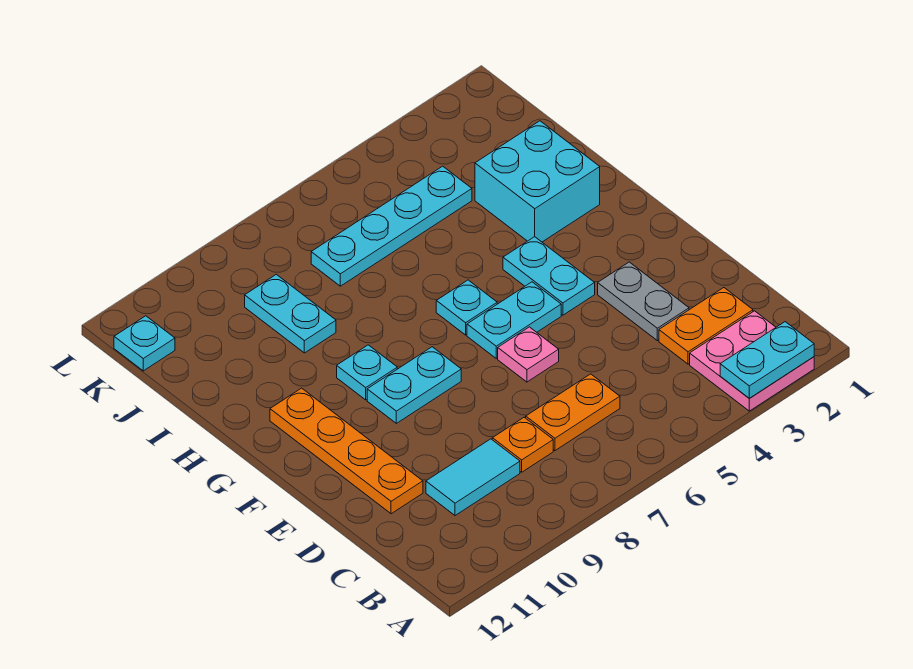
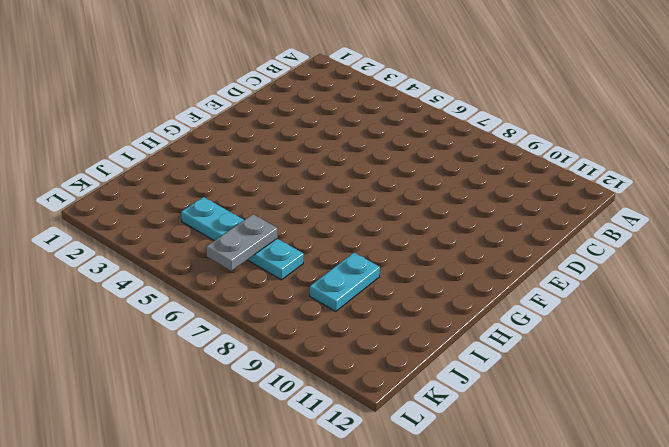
grey plate J6:K6 level 2 -> grey plate D3:E3 level 1
none -> pink plate A2:B3 level 1
none -> orange plate C2:C3 level 1
none -> orange plate C6:C7 level 1

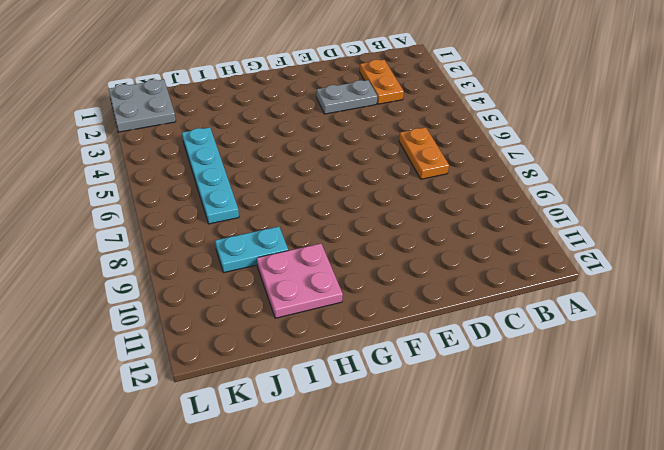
pink plate H10:I11 level 1 -> pink plate A2:B3 level 1
grey plate K1:L2 level 1 -> none
none -> orange plate C8 level 1
none -> cyan tile C9:C10 level 1
none -> orange plate D11:G11 level 1

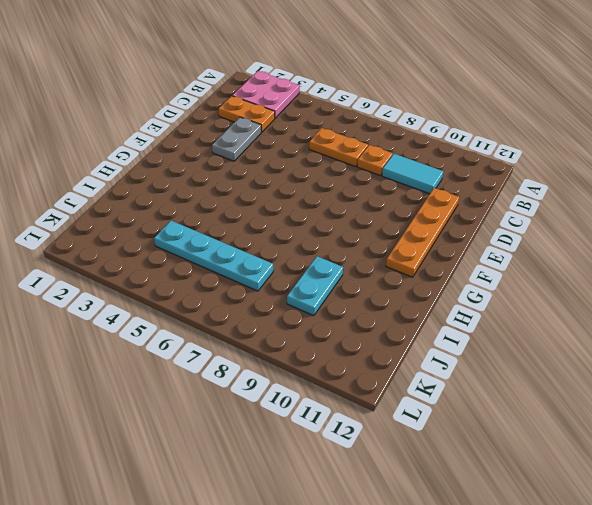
none -> pink plate E6 level 1
none -> cyan plate F4:G4 level 1
none -> cyan plate F5:F6 level 1

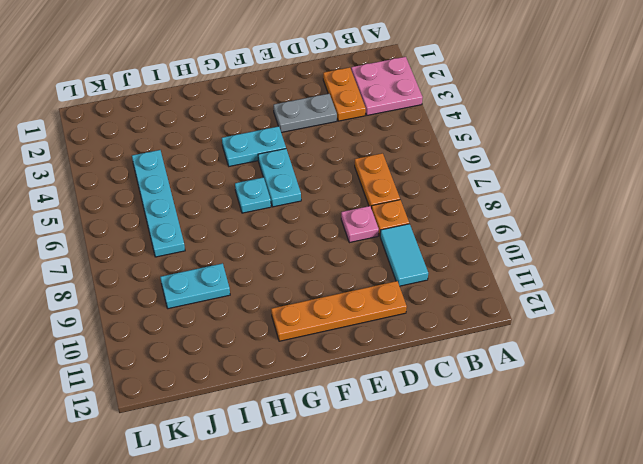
pink plate D8 level 1 -> pink plate E6 level 1
none -> cyan plate F8:F9 level 1
none -> cyan plate G9 level 1
none -> cyan brick H2:I3 level 1

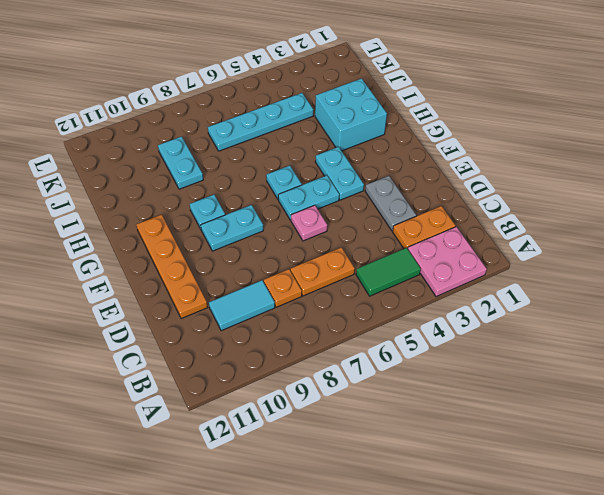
green tile B4:B5 level 1 -> none
none -> cyan plate K12 level 1
none -> cyan plate A2:A3 level 2

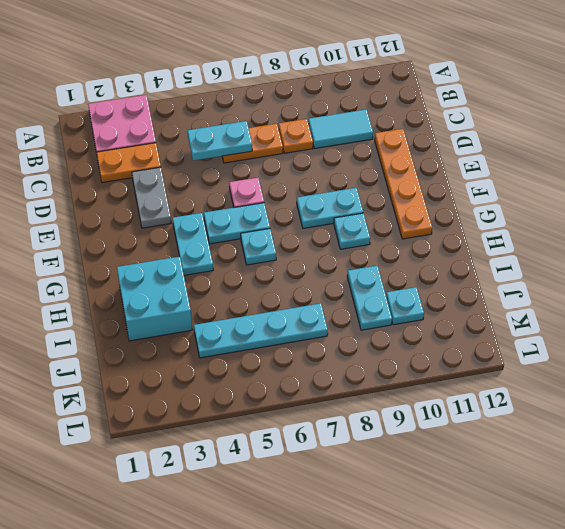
cyan plate C5:C6 level 2 -> cyan plate A2:A3 level 2
cyan plate J10 level 1 -> cyan plate K12 level 1

